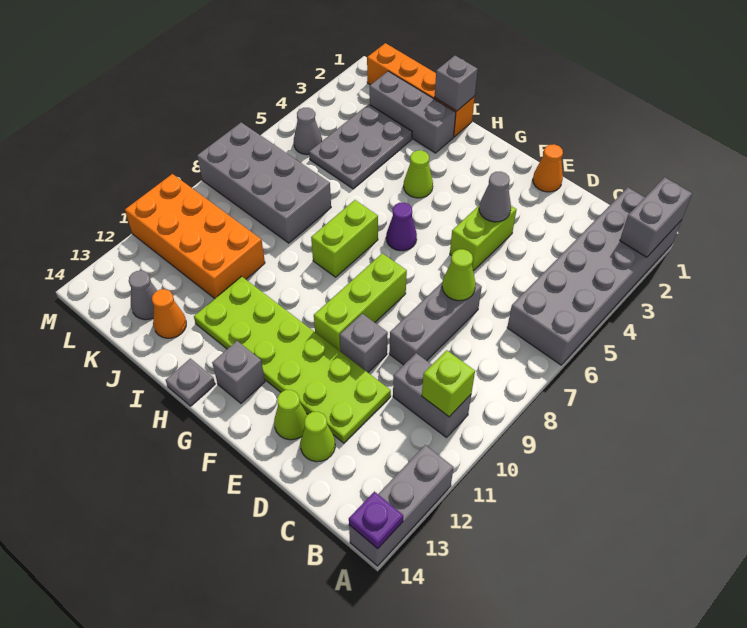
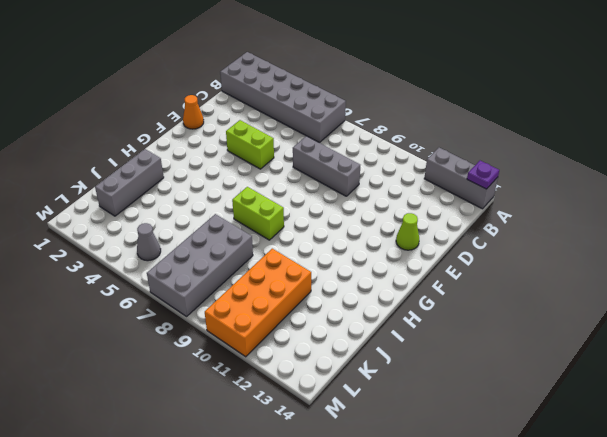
none -> grey brick B10:C10 level 1
none -> lime plate D11:I12 level 1
none -> lime cone D13 level 1
none -> grey brick E10 level 1

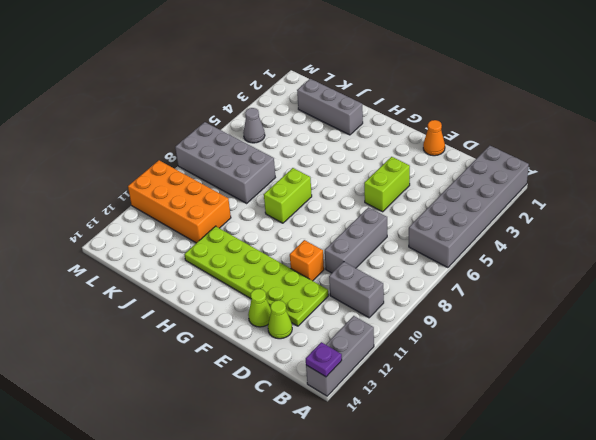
orange brick E10 level 1 -> grey brick E10 level 1
none -> lime brick F8:F10 level 1
none -> purple cone G6 level 1
none -> grey brick G13 level 1
none -> lime cone H4 level 1

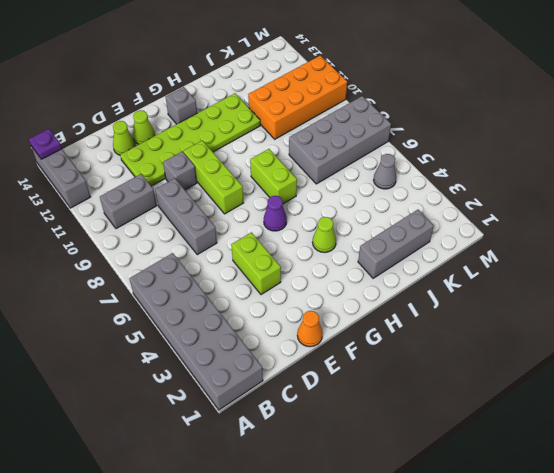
none -> grey plate H14 level 1
none -> orange brick I1:L1 level 1
none -> grey plate J3:K5 level 1
none -> orange cone J13 level 1

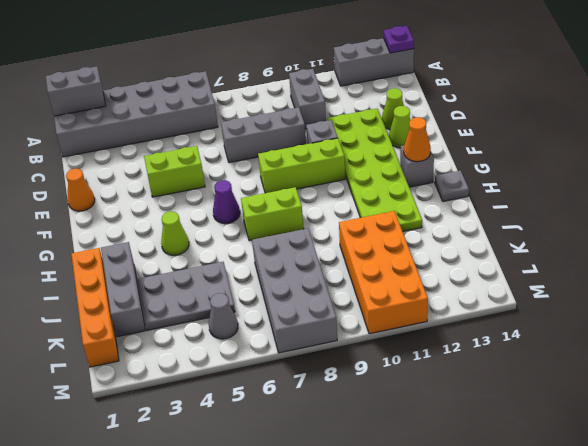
orange cone G13 level 2 -> orange cone J13 level 1
none -> grey cone K13 level 1
none -> lime brick B10 level 2
none -> lime cone D7 level 2
none -> grey cone E4 level 2

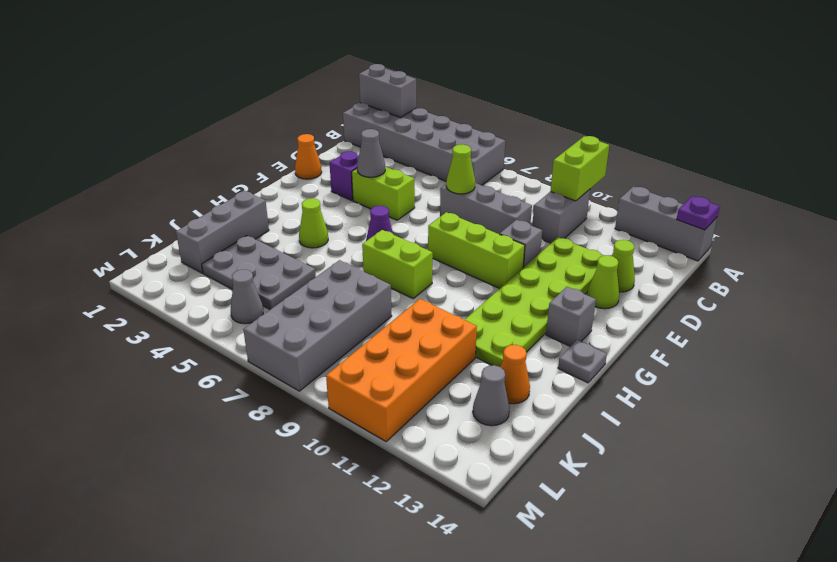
lime brick A10:B10 level 2 -> lime brick B10 level 2
purple brick E3 level 1 -> none
none -> orange brick I1:L1 level 1
none -> grey brick I1 level 2

